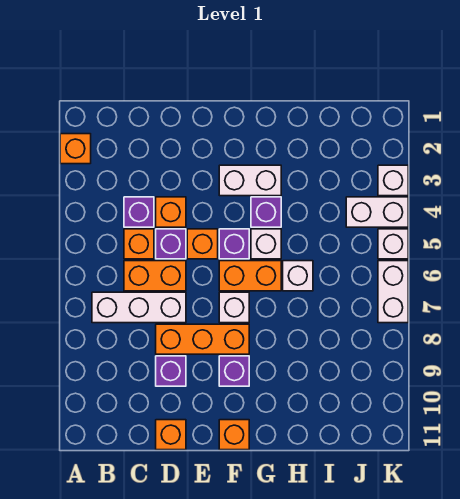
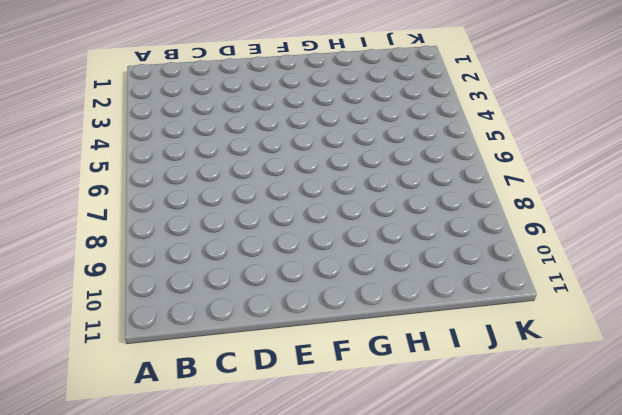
none -> orange brick A2 level 1
none -> white brick B7:D7 level 1
none -> purple brick C4 level 1

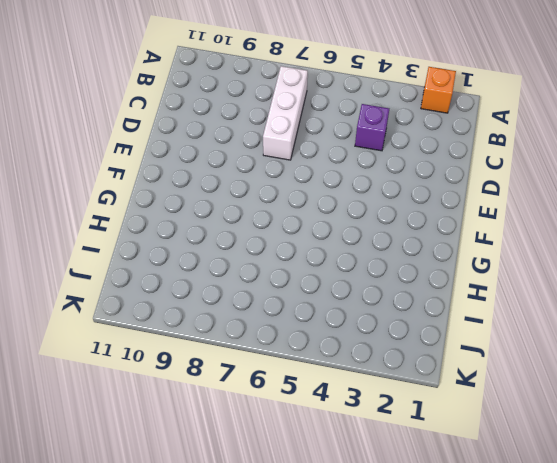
none -> orange brick C5 level 1
none -> orange brick C6:D6 level 1
none -> orange brick D4 level 1

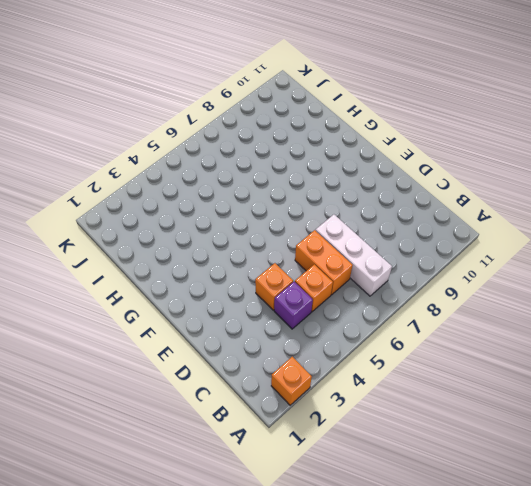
none -> purple brick D5 level 1
none -> orange brick D8:F8 level 1
none -> purple brick D9 level 1

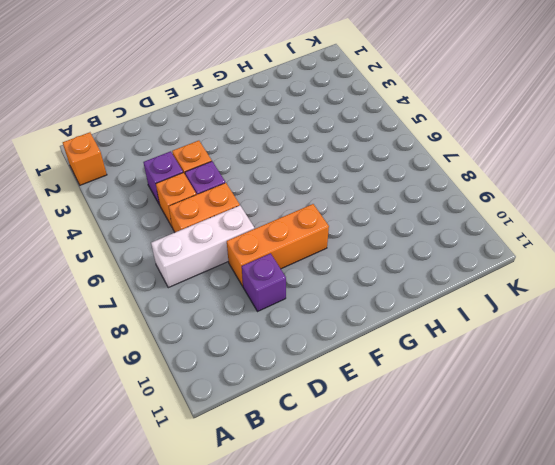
none -> orange brick D11 level 1
none -> orange brick E5 level 1
none -> white brick F3:G3 level 1

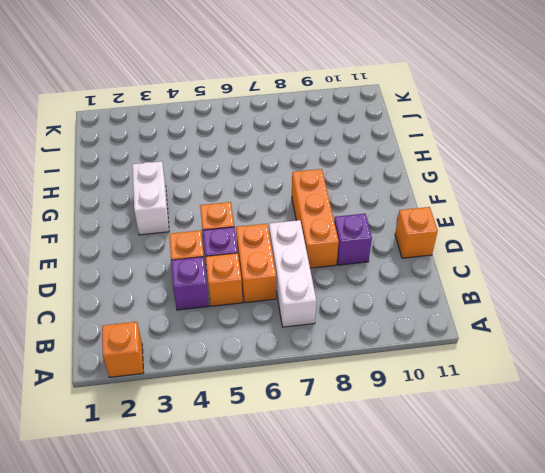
none -> purple brick F5 level 1
none -> orange brick F6:G6 level 1
none -> white brick F7 level 1

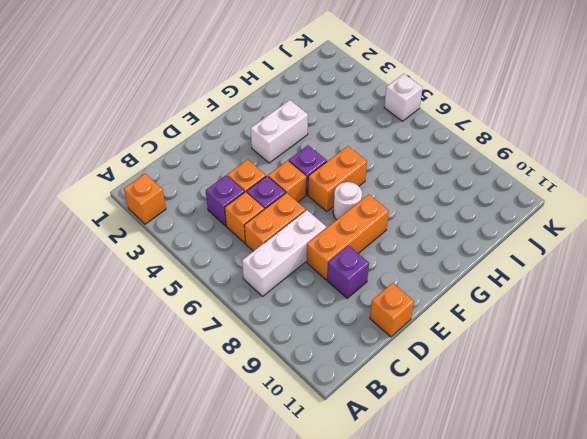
white round brick F7 level 1 -> white brick F7 level 1
none -> purple brick F9 level 1
none -> orange brick F11 level 1
none -> purple brick G4 level 1

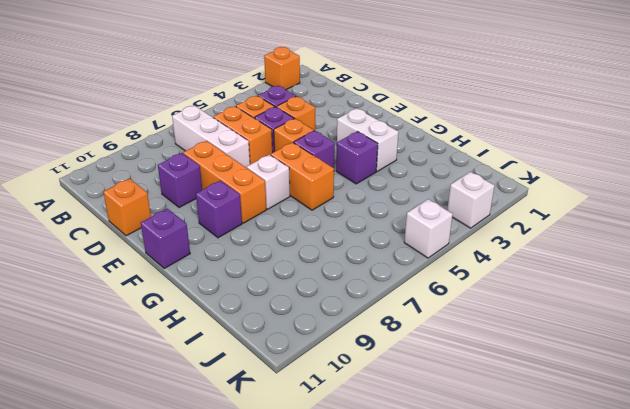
purple brick F11 level 1 -> orange brick F11 level 1
none -> white brick G5 level 1
none -> white brick H6 level 1
none -> white brick J4:K4 level 1

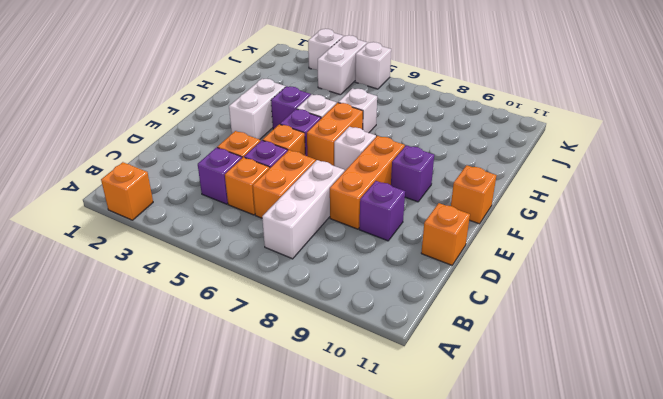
none -> white brick K6:K7 level 1

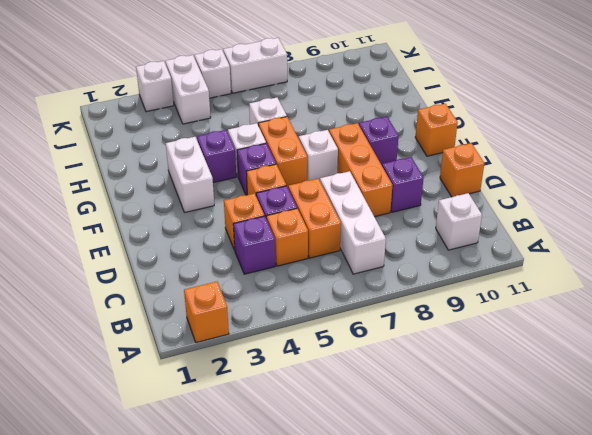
white brick B10 level 1 -> none

